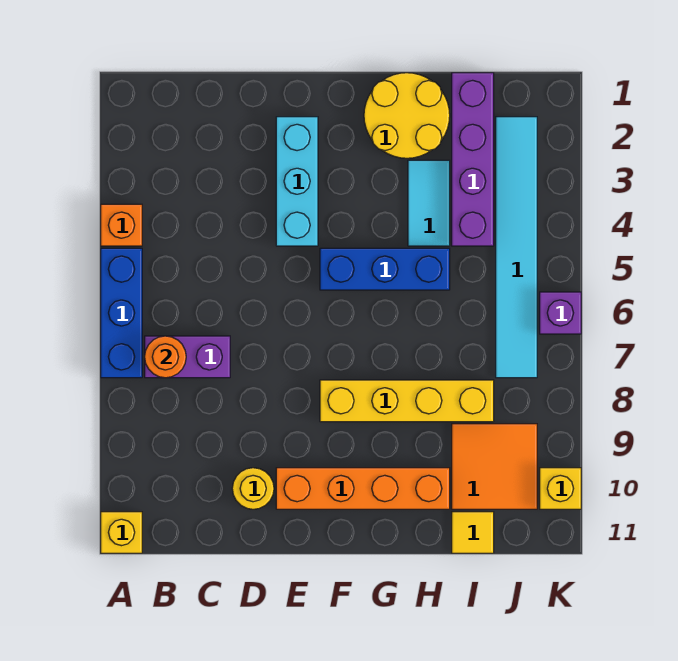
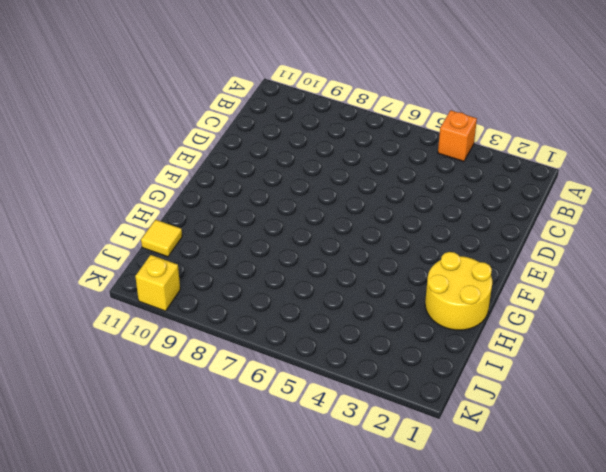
none -> blue brick A5:A7 level 1
none -> yellow brick A11 level 1
none -> purple brick B7:C7 level 1

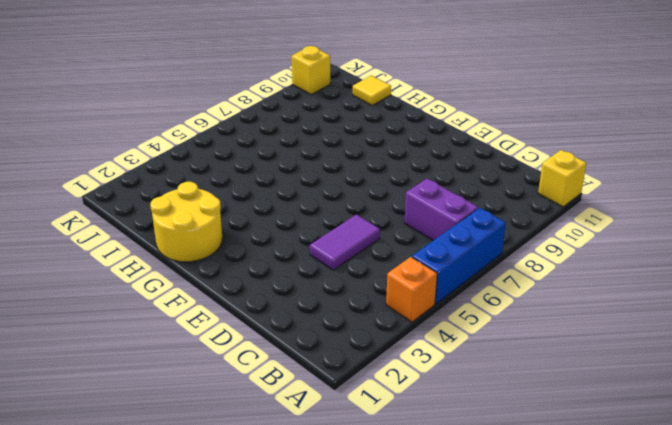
purple tile D4:D5 level 1 -> none
none -> yellow round brick D10 level 1
none -> cyan brick E2:E4 level 1
none -> orange brick E10:H10 level 1

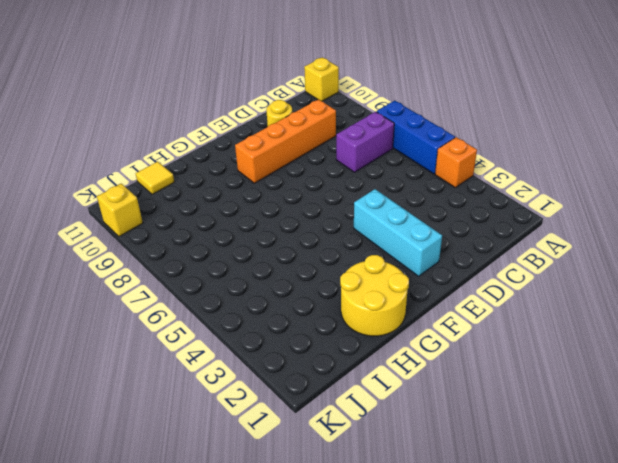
orange brick C9:F9 level 1 -> orange brick E10:H10 level 1
none -> blue brick F5:H5 level 1
none -> yellow brick F8:I8 level 1
none -> cyan tile H3:H4 level 1

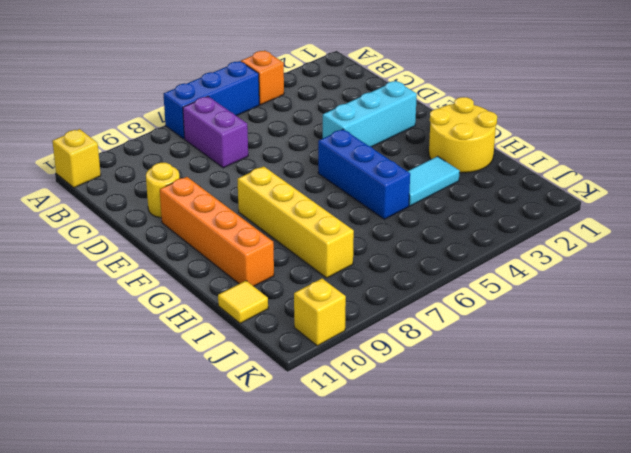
none -> purple brick I1:I4 level 1
none -> orange tile I9:J10 level 1
none -> cyan tile J2:J7 level 1

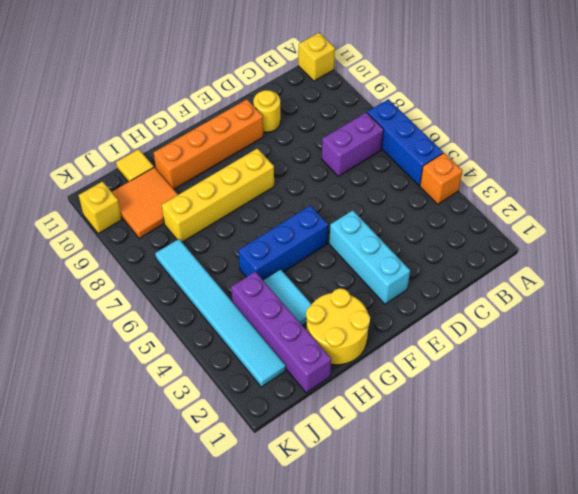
none -> purple brick K6 level 1
none -> orange round brick B7 level 2

